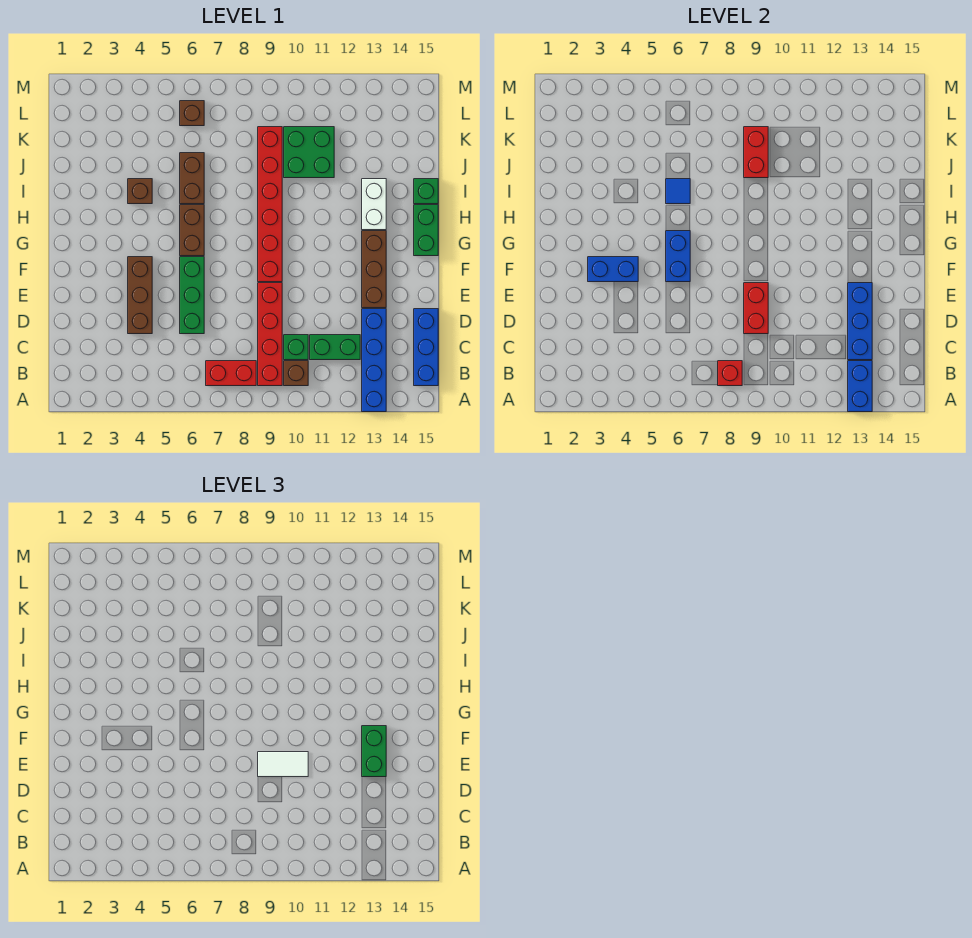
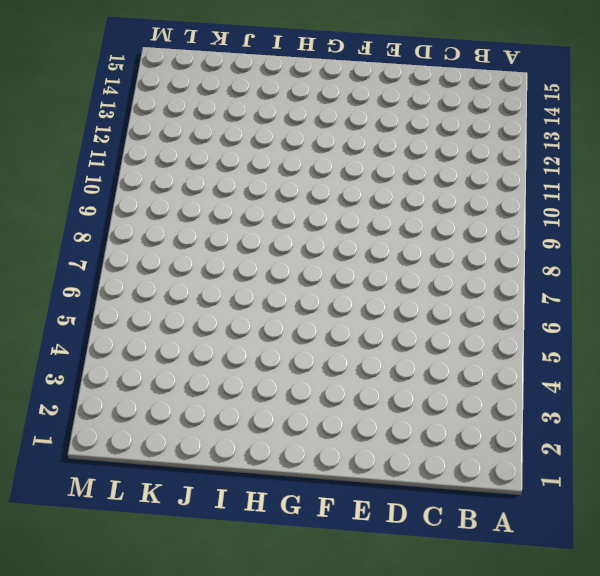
none -> blue brick A13:D13 level 1
none -> red brick B7:B8 level 1
none -> red brick B9:E9 level 1

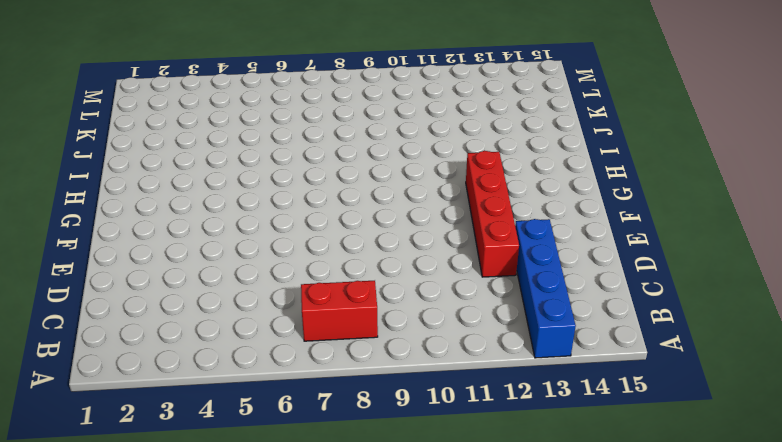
red brick D12:G12 level 1 -> red brick B9:E9 level 1
none -> brown brick B10 level 1
none -> blue brick B15:D15 level 1
none -> green brick C10 level 1

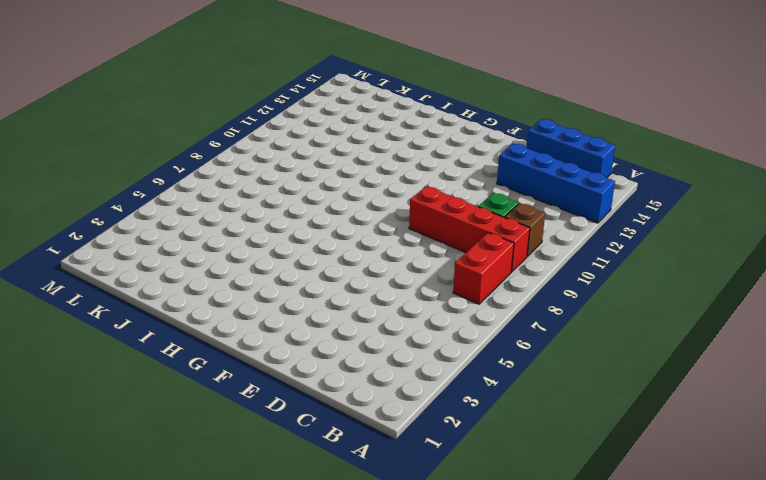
none -> green brick C11:C12 level 1
none -> brown brick D4:F4 level 1
none -> green brick D6:F6 level 1

